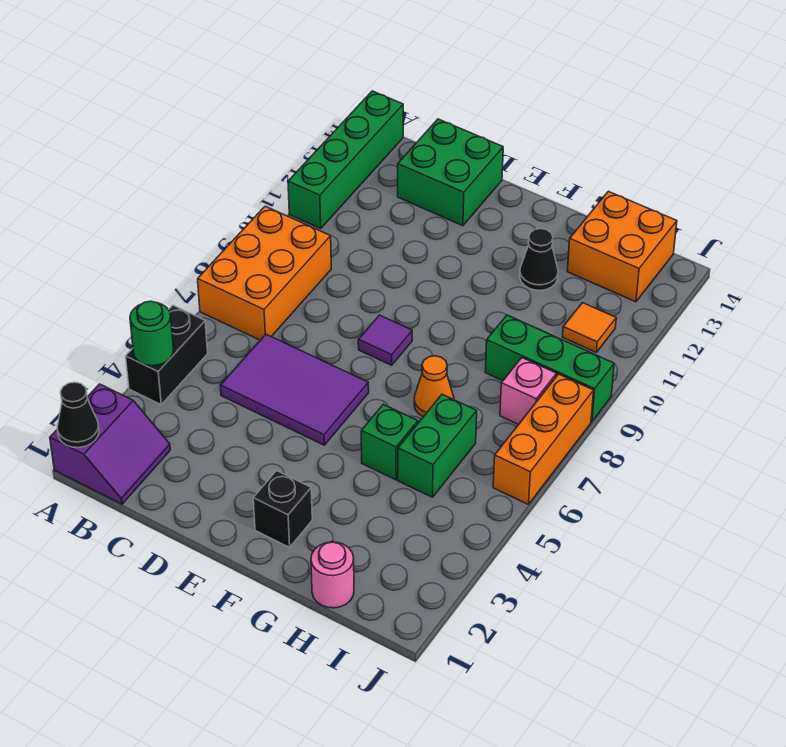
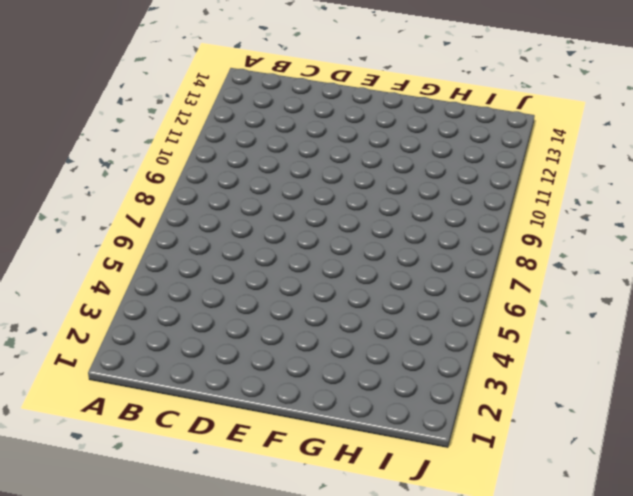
none -> purple slope A1:B2 level 1 top A
none -> black brick A4:A5 level 1
none -> orange brick A7:B9 level 1

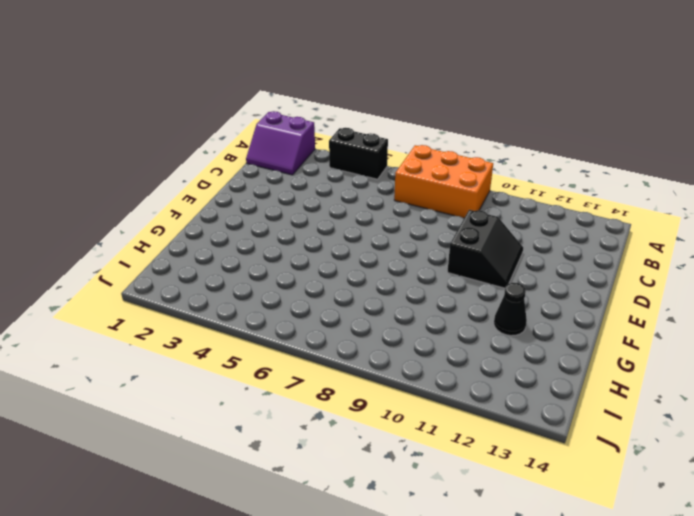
black slope D10:E11 level 1 top 10 -> none
none -> green brick A11:A14 level 1
none -> purple tile C5:E6 level 1
none -> green brick C13:D14 level 1

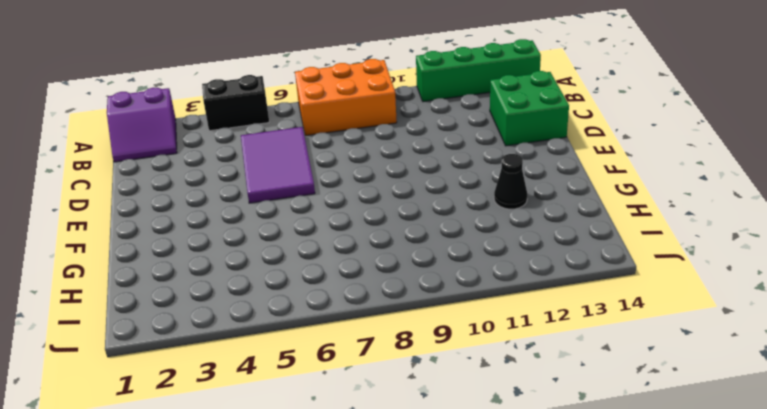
none -> purple tile E8 level 1
none -> black brick F2 level 1
none -> green brick G5 level 1

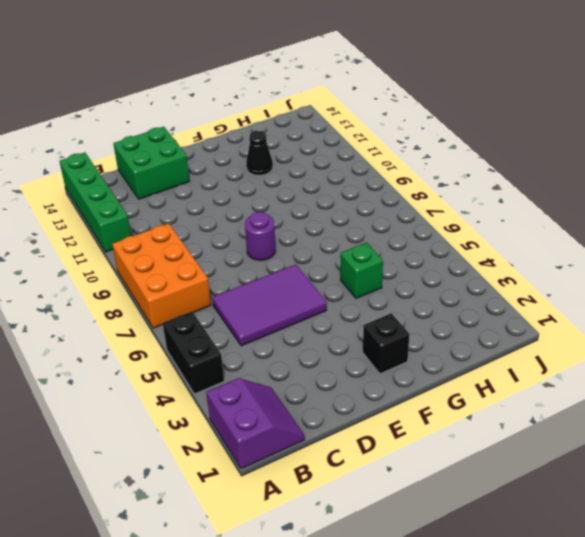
purple round brick E8 level 1 -> purple tile E8 level 1
none -> orange cone G7 level 1
none -> pink round brick H1 level 1
none -> green brick H5:H6 level 1

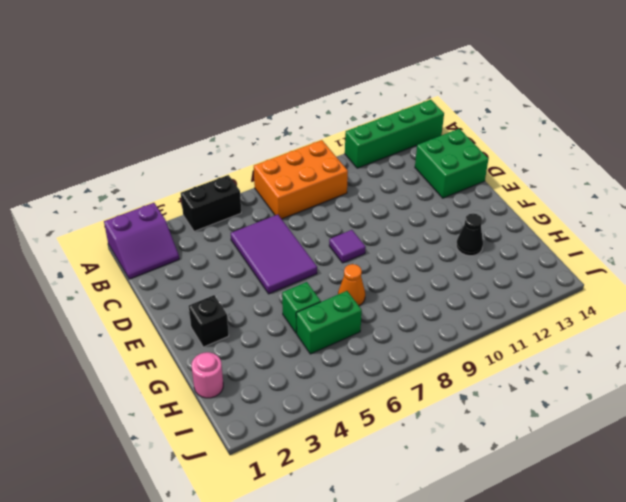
none -> green brick H9:J9 level 1
none -> orange brick H13:I14 level 1
none -> pink brick I8 level 1

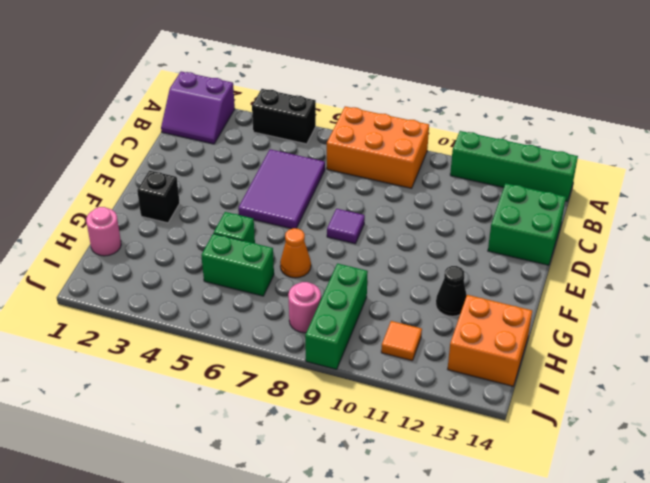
pink round brick I8 level 1 -> pink brick I8 level 1
none -> orange brick J6:J8 level 1
none -> black cone A1 level 2
none -> green round brick A4 level 2

